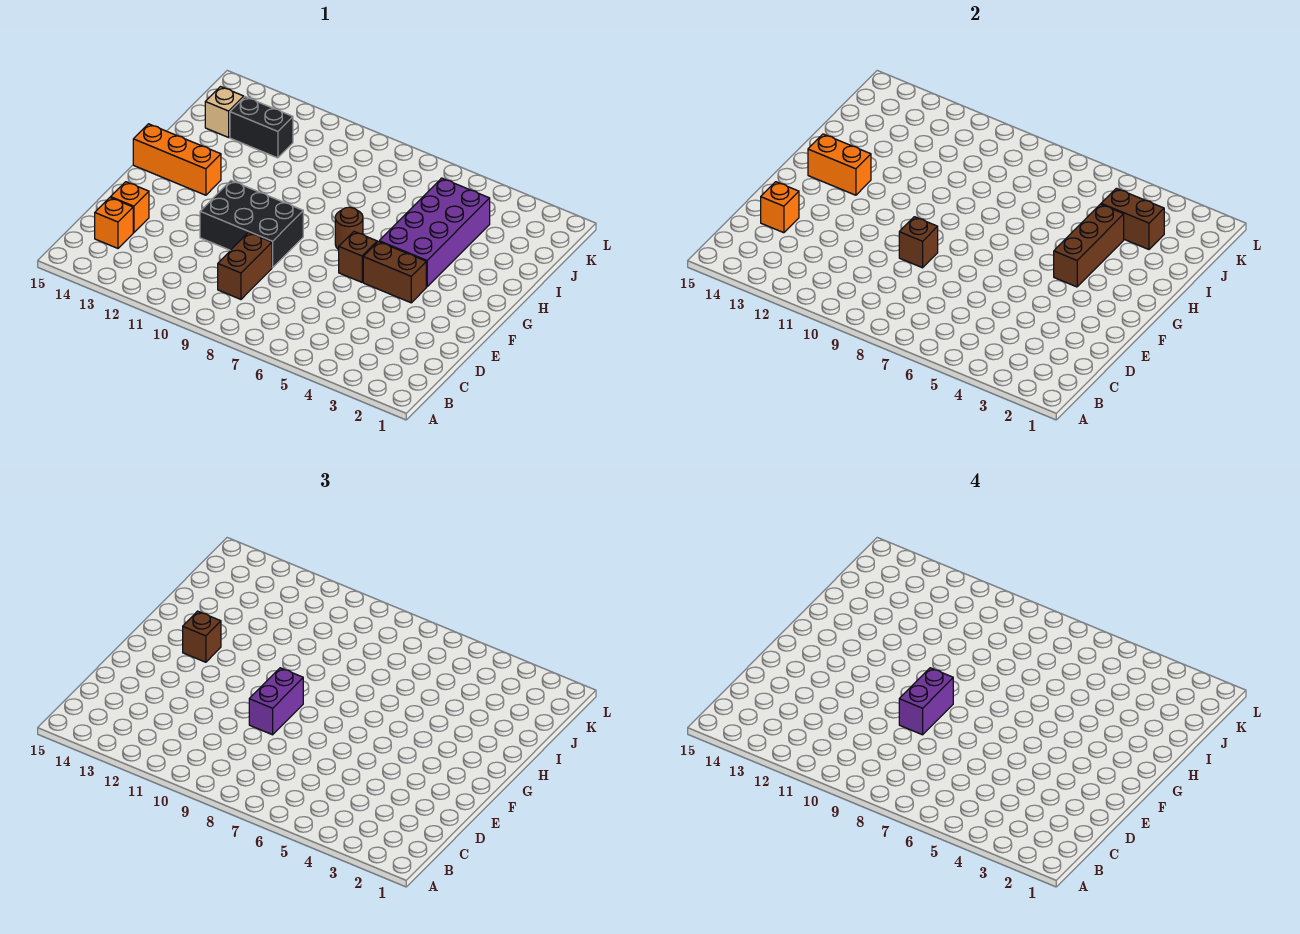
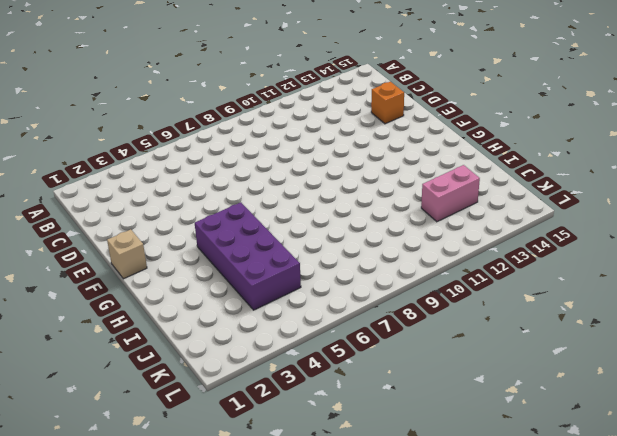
tan brick F1 level 1 -> tan brick J14 level 1
pink brick J12:J13 level 1 -> black brick J12:J13 level 1
none -> brown brick C9:D9 level 1
none -> orange brick C14 level 1
none -> black brick E9:F11 level 1

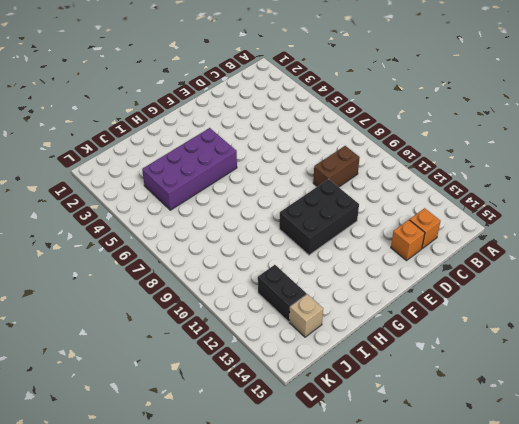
black brick E10:G11 level 1 -> black brick E9:F11 level 1
none -> brown brick F4:F5 level 1
none -> brown brick F6 level 1
none -> brown round brick G7 level 1

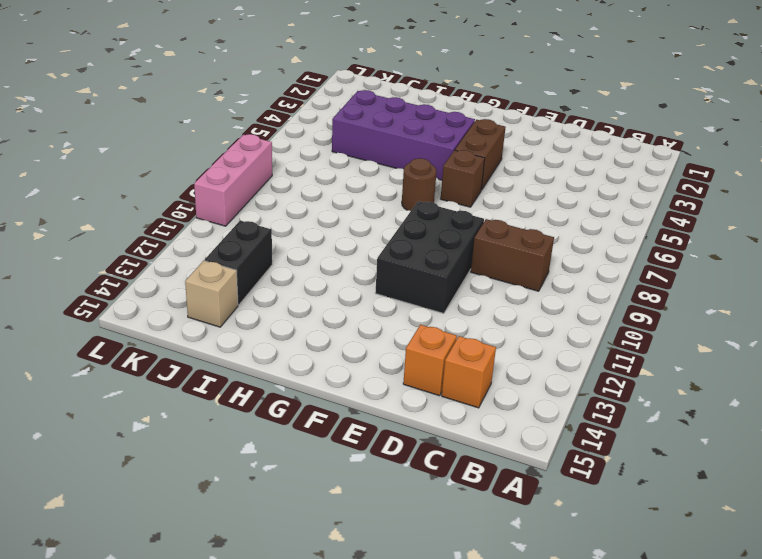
pink brick L8:L10 level 1 -> none
none -> orange brick G13:G15 level 1
none -> orange brick D14 level 2
none -> brown brick E9 level 2

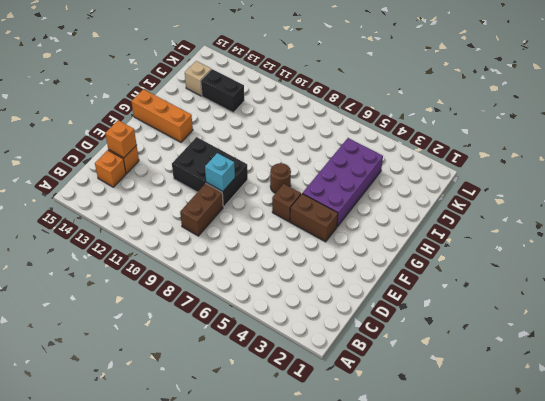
cyan brick E9 level 2 -> brown brick E9 level 2
none -> brown brick G4:I4 level 2
none -> orange brick G13:G14 level 2
none -> brown brick J3:J4 level 2

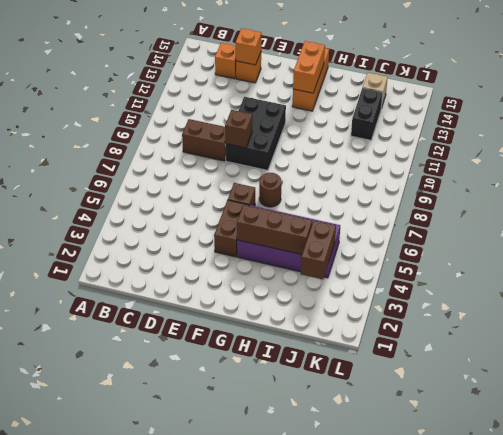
none -> purple brick E9:F9 level 3
none -> brown brick G13 level 3
none -> purple brick E9:F9 level 4

